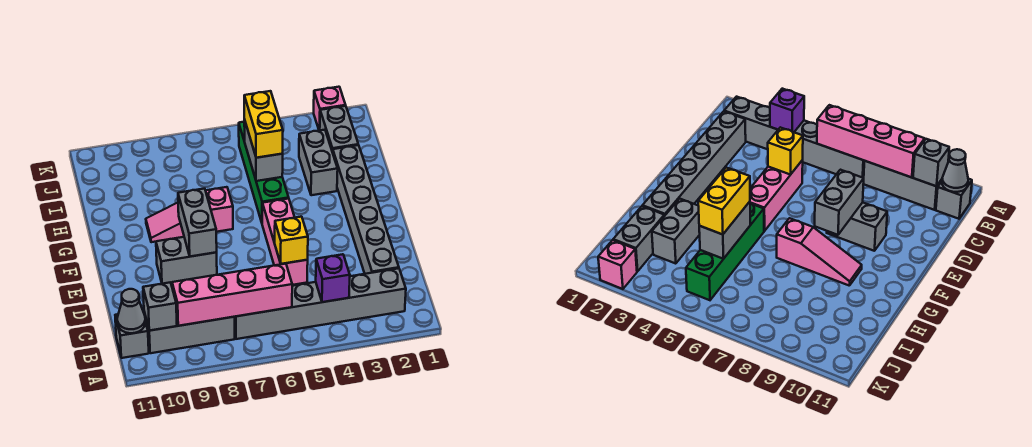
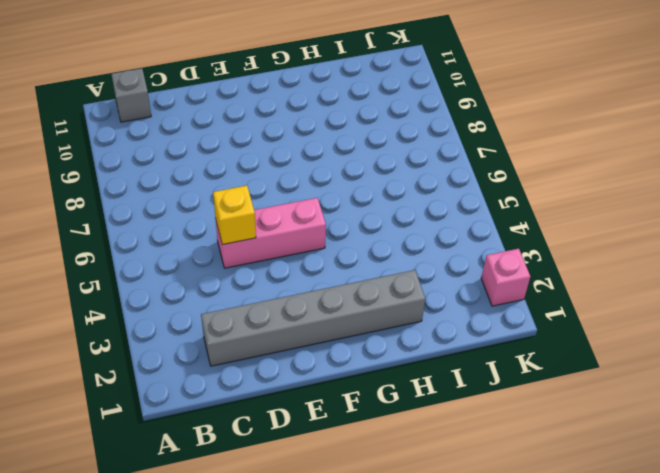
none -> grey brick B2:B7 level 1
none -> grey brick B8:B10 level 1
none -> grey brick E8:E9 level 1

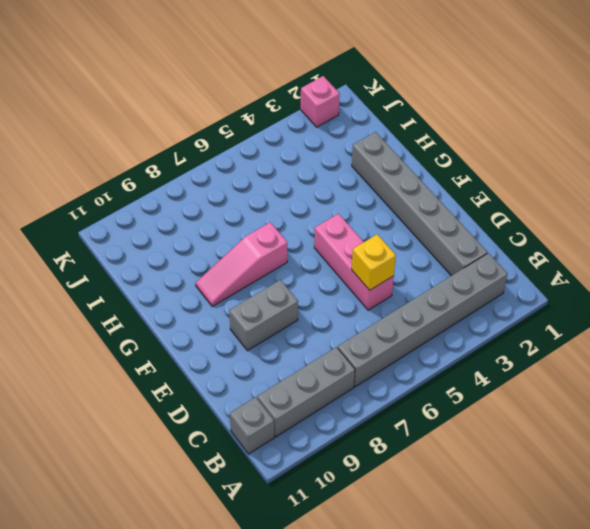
none -> green brick G5:J5 level 1
none -> grey brick H3:I3 level 1
none -> grey brick I2:J2 level 1

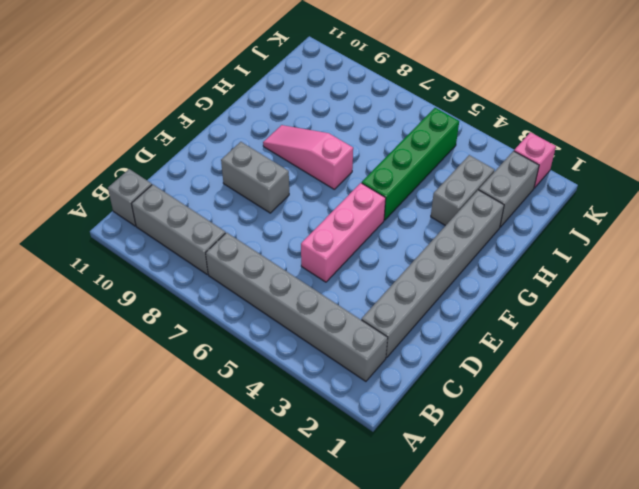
none -> purple brick B4 level 2
none -> pink brick B6:B9 level 2
none -> grey brick B10 level 2

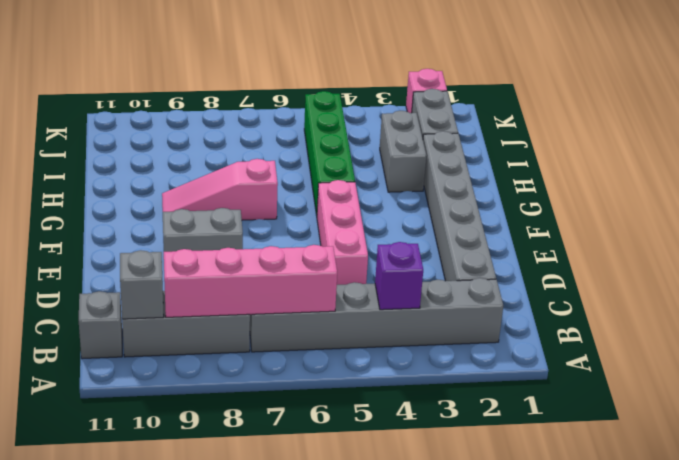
none -> grey cone B11 level 2
none -> yellow brick D5 level 2
none -> grey brick E8:F8 level 2

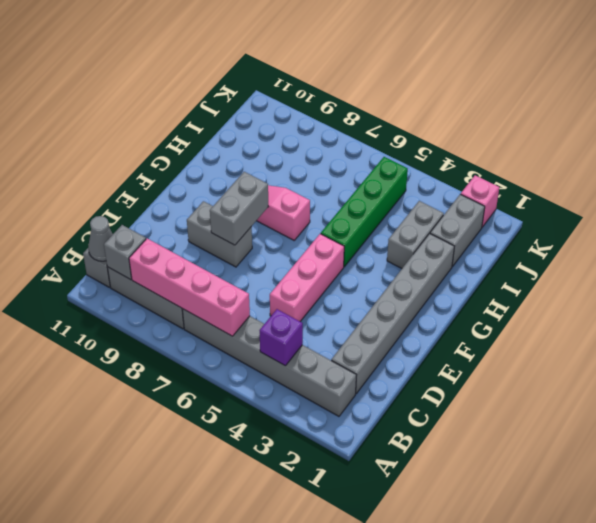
none -> yellow brick D5 level 2
none -> grey brick H5:I5 level 2
none -> yellow brick H5:I5 level 3

